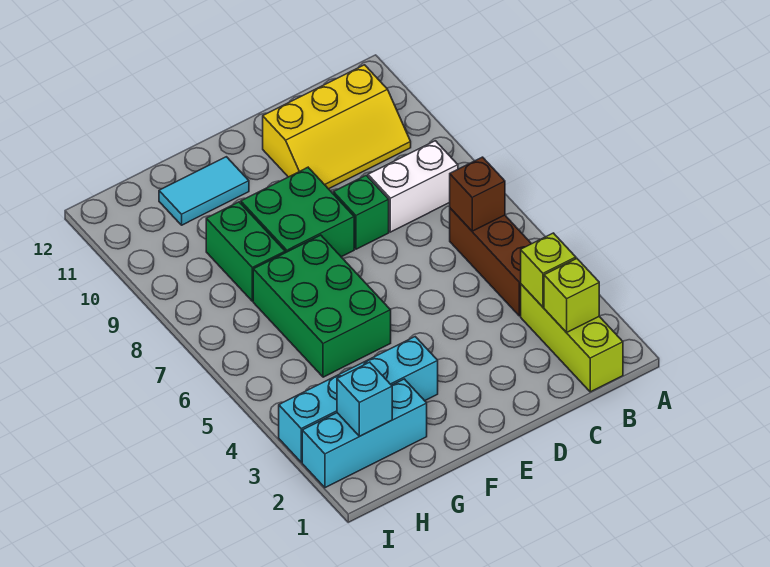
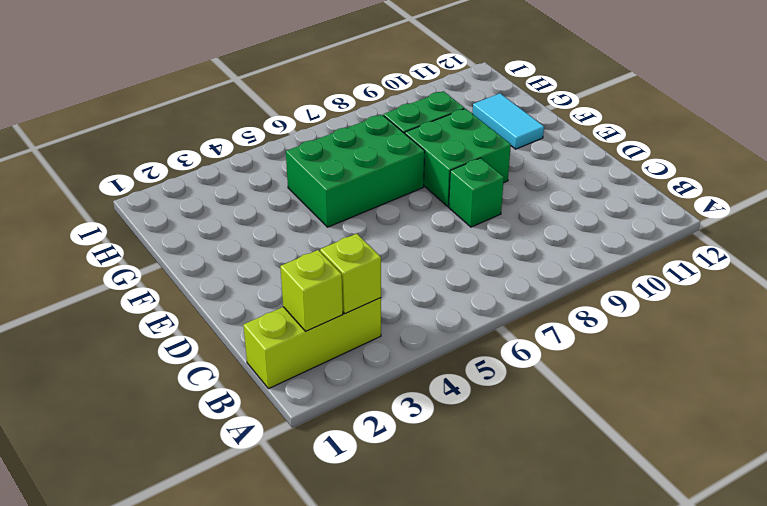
none -> brown brick B4:B6 level 1
none -> white brick B8:C8 level 1
none -> yellow slope B10:D11 level 1 top 11

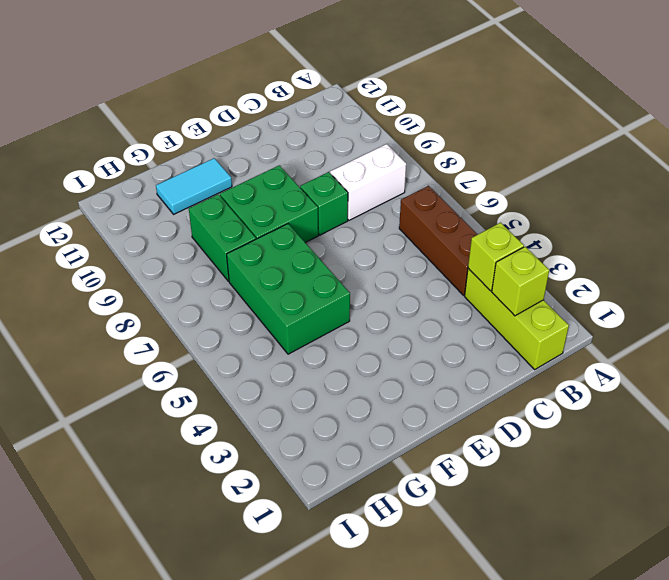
none -> yellow slope B10:D11 level 1 top 11
none -> cyan brick F3:I3 level 1
none -> cyan brick G2:I2 level 1

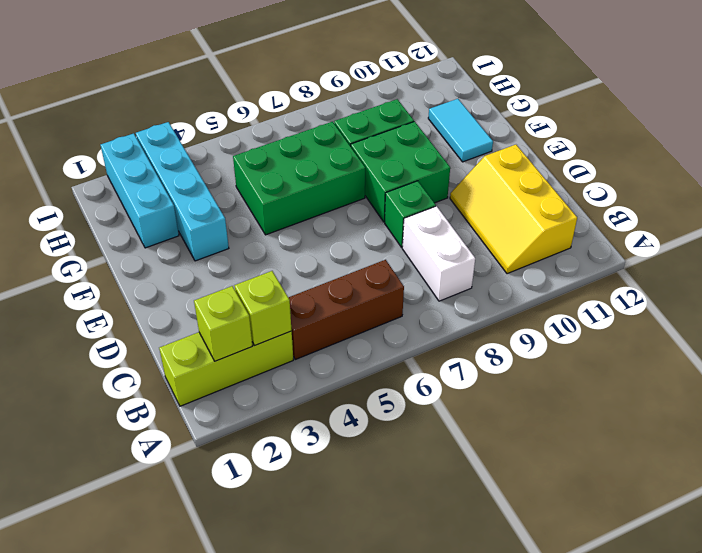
none -> brown brick B6 level 2
none -> cyan brick H2 level 2

